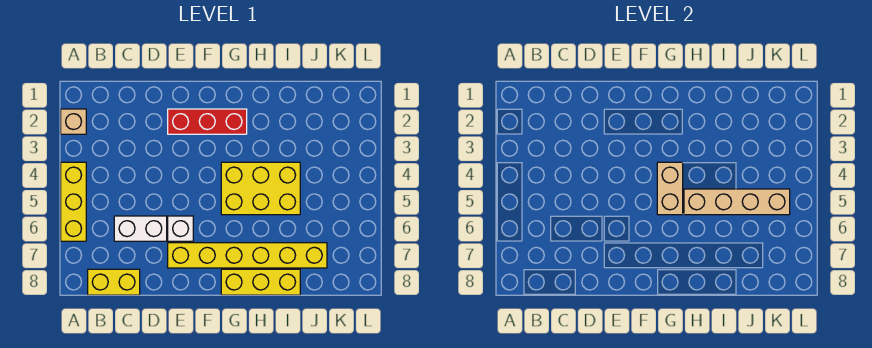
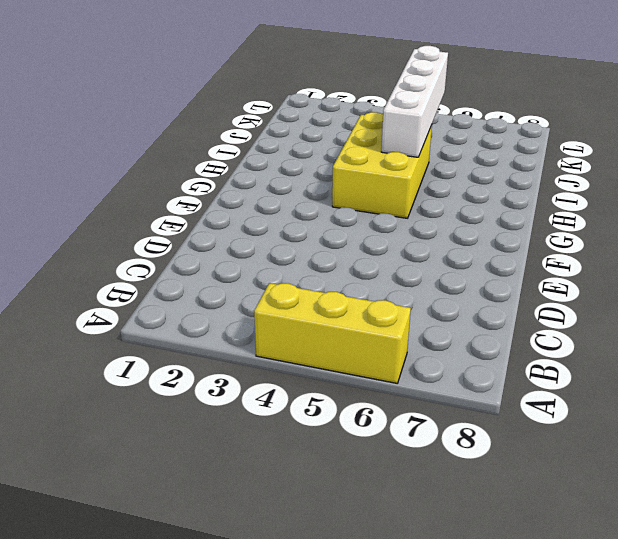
white brick H5:K5 level 2 -> tan brick H5:K5 level 2
none -> tan brick A2 level 1
none -> yellow brick B8:C8 level 1

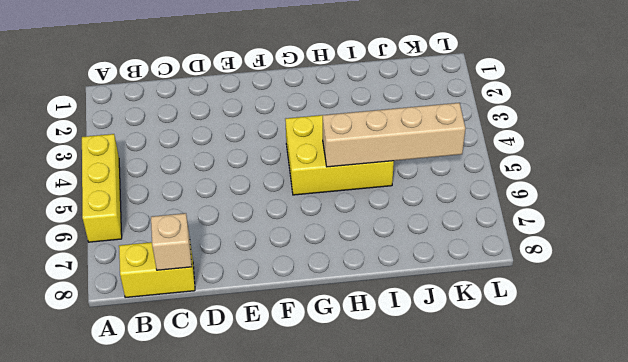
tan brick C8 level 2 -> tan brick A2 level 1
none -> white brick C6:D6 level 1
none -> red brick E2:G2 level 1

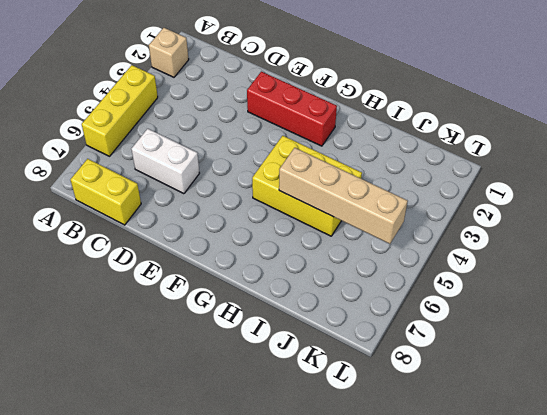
none -> white brick E6 level 1
none -> yellow brick E7:J7 level 1

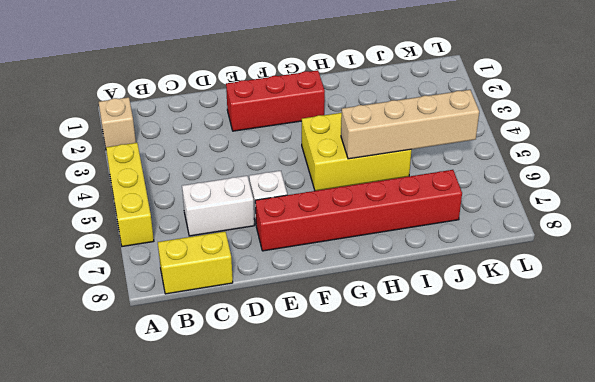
red brick E7:J7 level 1 -> yellow brick E7:J7 level 1
none -> yellow brick G8:I8 level 1
none -> tan brick G4:G5 level 2

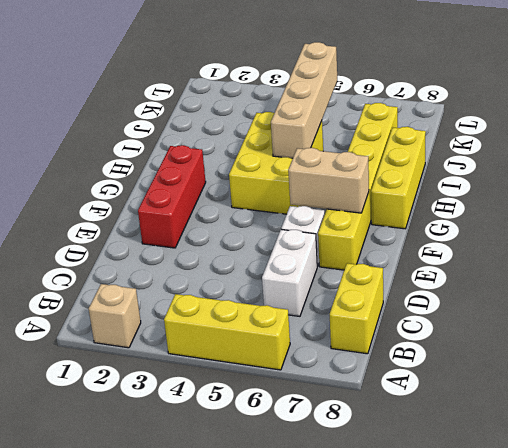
tan brick F6:F7 level 2 -> tan brick G4:G5 level 2

